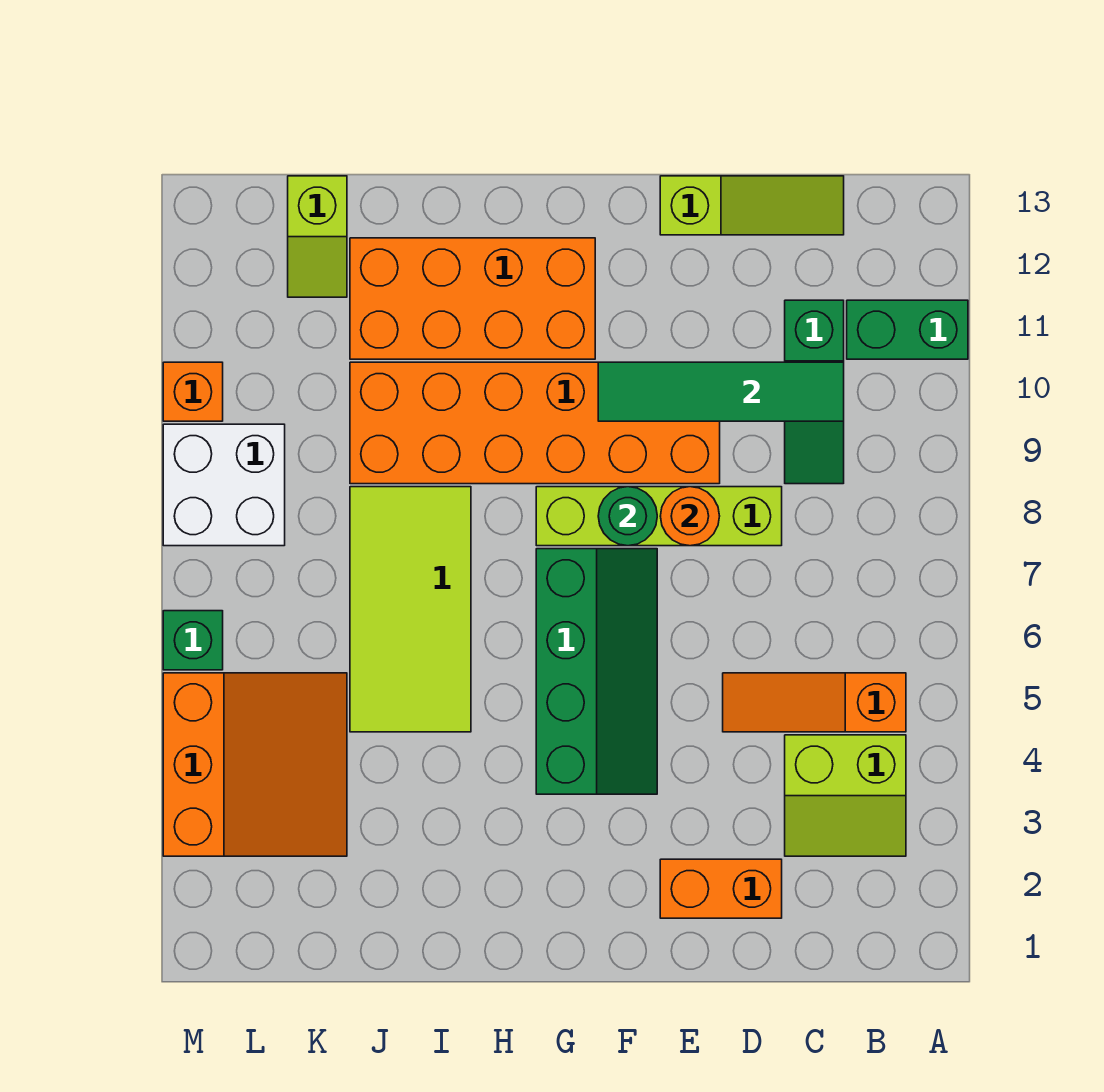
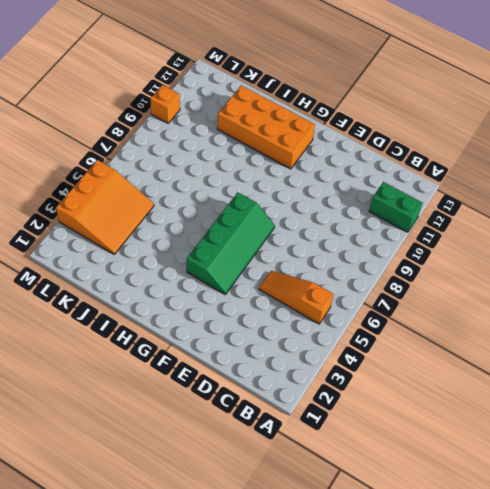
none -> lime slope B3:C4 level 1 top 4
none -> green slope C9:C11 level 1 top 11
none -> lime slope C13:E13 level 1 top E

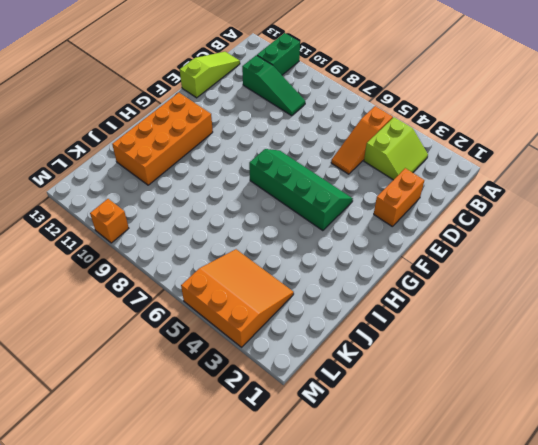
none -> lime brick D8:G8 level 1
none -> orange brick E9:J10 level 1
none -> lime tile I5:J8 level 1

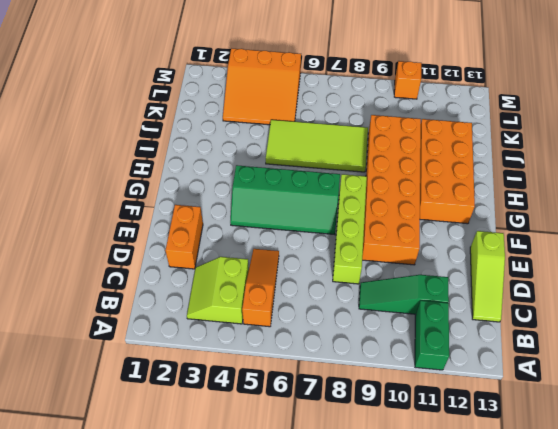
none -> lime slope K12:K13 level 1 top 13
none -> white brick L8:M9 level 1
none -> green brick M6 level 1

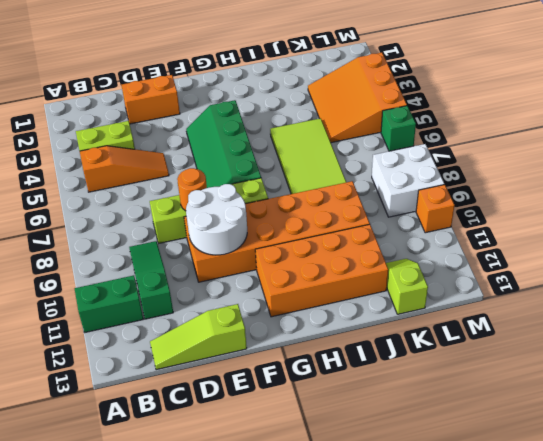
white round brick E9:F10 level 2 -> green tile C10:F10 level 2
none -> green round brick F8 level 2

